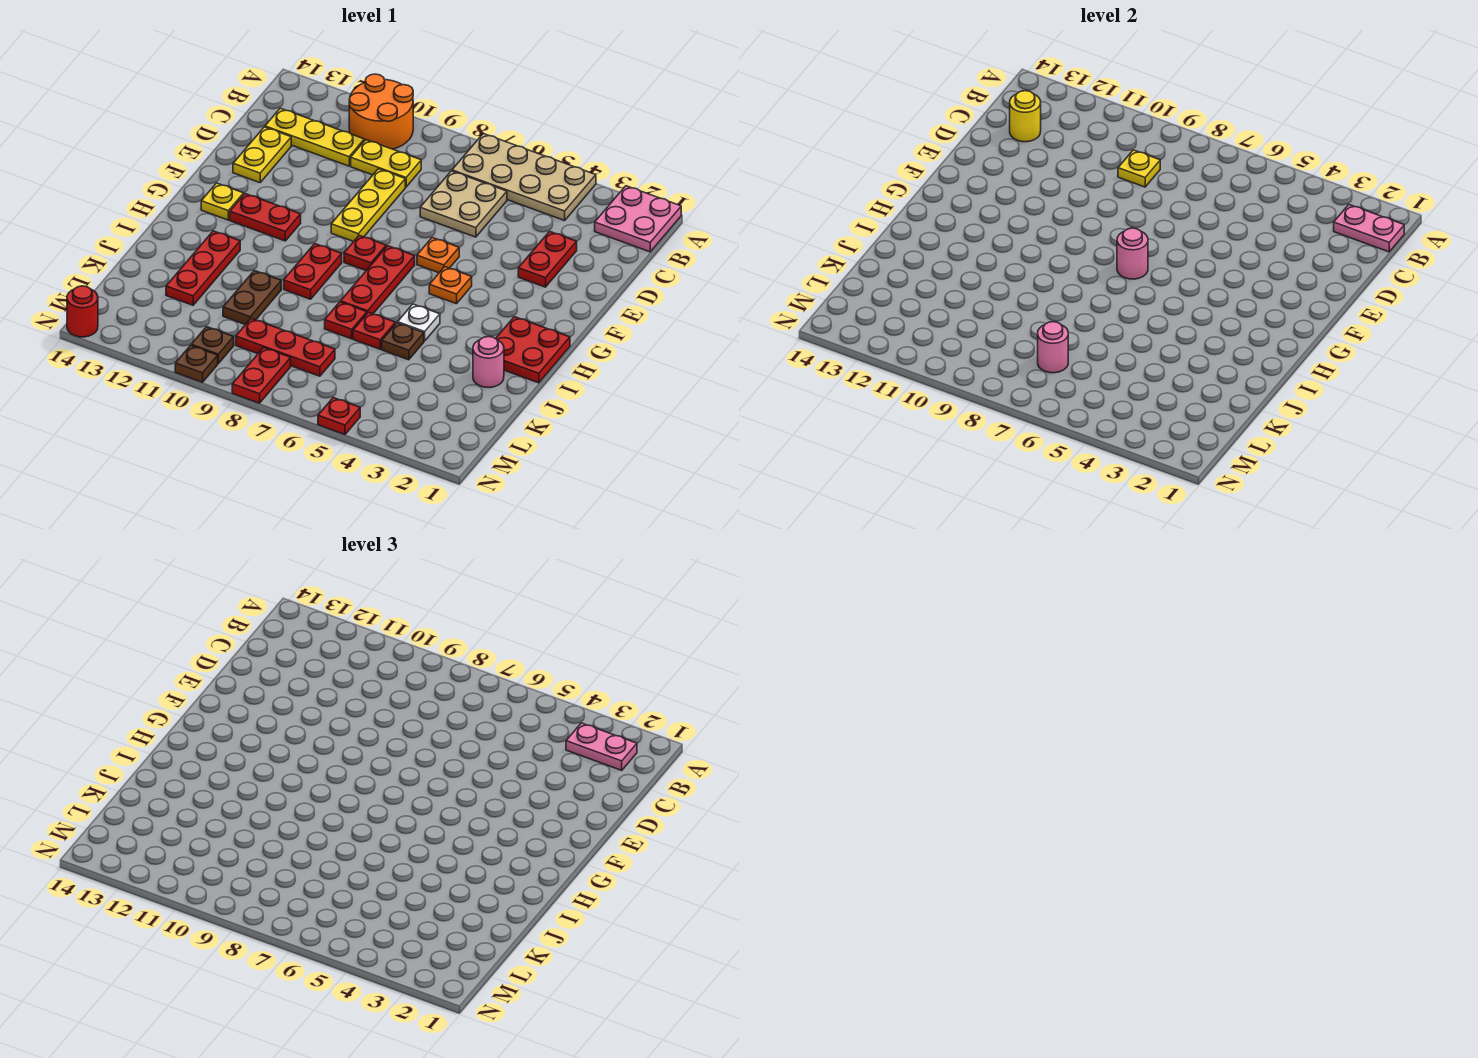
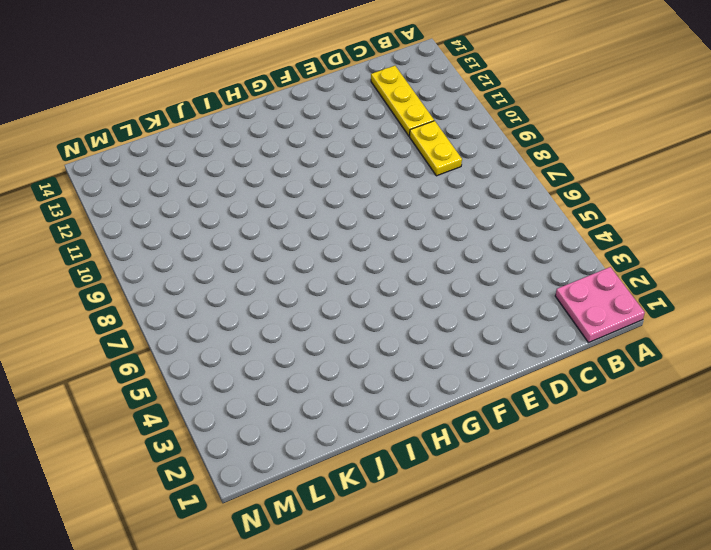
none -> tan plate A4:B7 level 1
none -> orange round brick A10:B11 level 1
none -> tan plate C6:D7 level 1
none -> red plate D3:E3 level 1

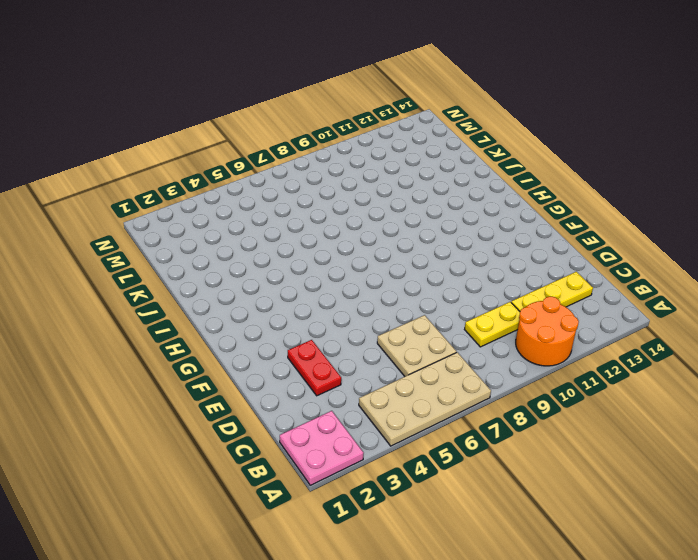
none -> yellow plate D9:F9 level 1
none -> yellow plate D13:E13 level 1
none -> orange plate F6 level 1
none -> orange plate G5 level 1

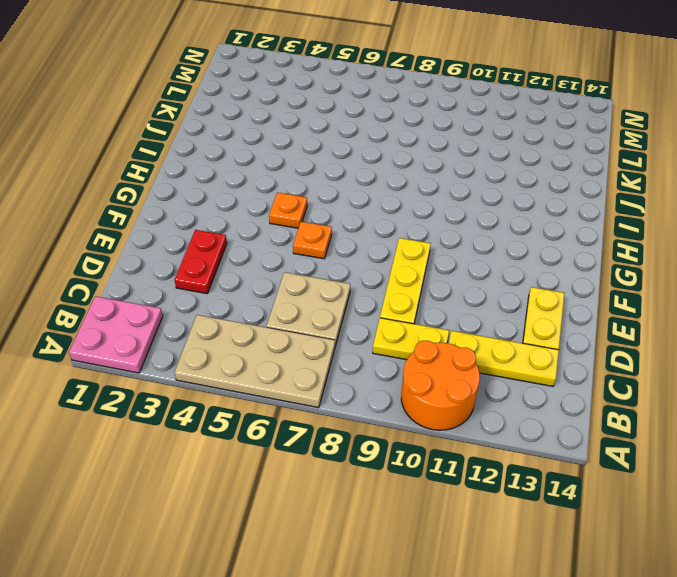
none -> red plate G7:I7 level 1
none -> red plate G8 level 1
none -> red plate G11:G12 level 1
none -> yellow plate G13 level 1

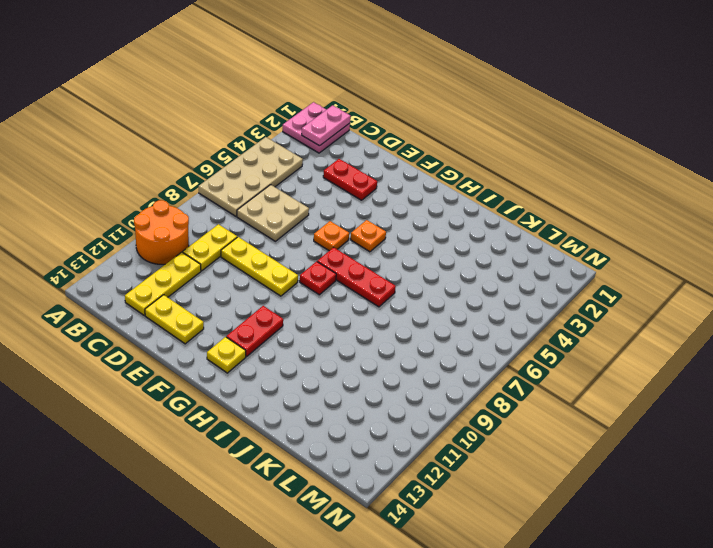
none -> red plate H1:I2 level 1
none -> red plate H9:I9 level 1
none -> white plate I5 level 1
none -> red plate I12:K12 level 1

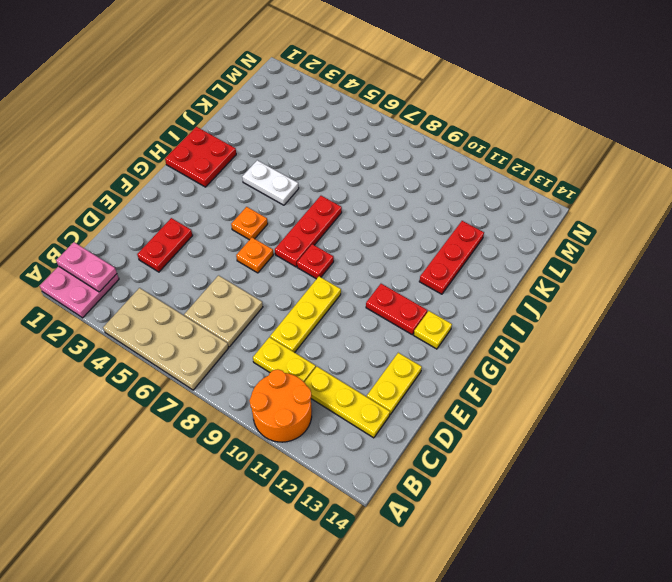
white plate I4:I5 level 1 -> white plate I5 level 1
none -> red plate H9:I9 level 1
none -> pink round brick J2 level 1
none -> brown plate J5 level 1
none -> red plate J6 level 1

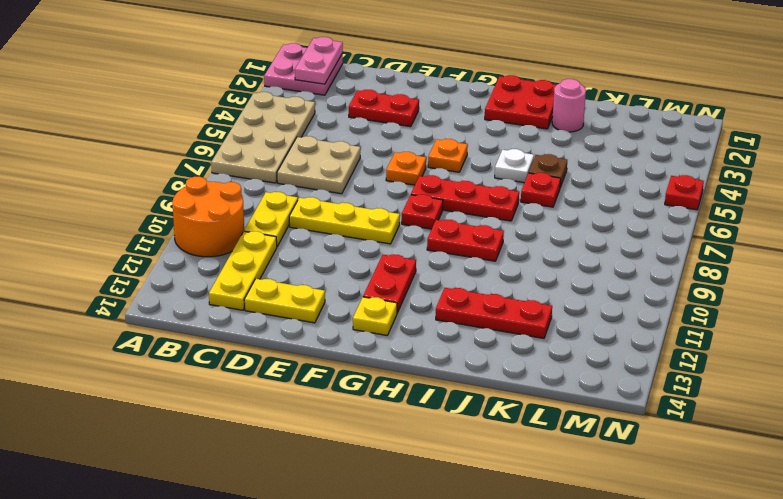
none -> red plate J7 level 1
none -> brown plate J10:K10 level 1
none -> red plate L7:L9 level 1
none -> red plate M8:N8 level 1

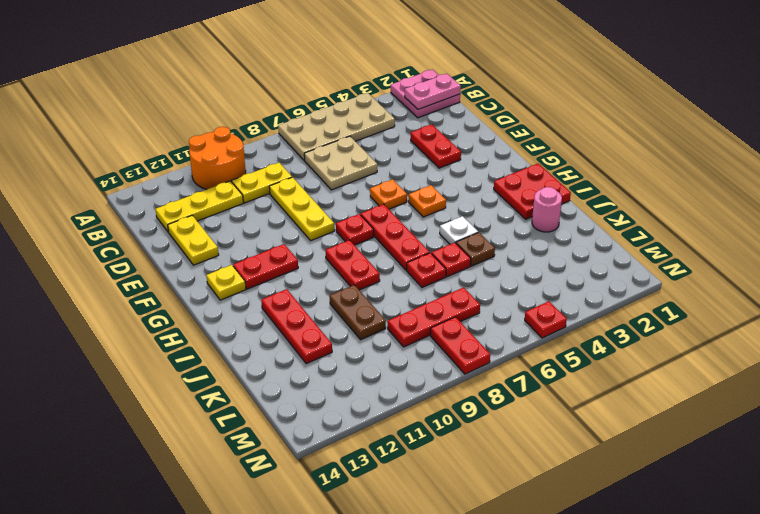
none -> brown plate M10 level 1
none -> brown plate N10 level 1
none -> red round brick N14 level 1
none -> yellow plate C9 level 2

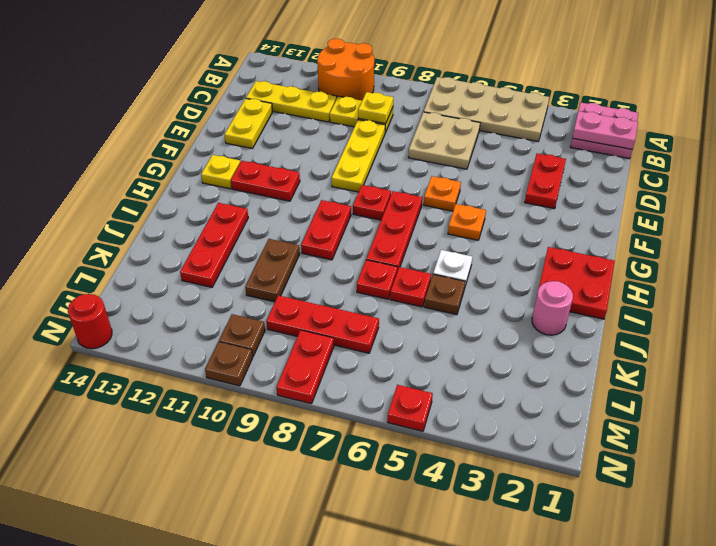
none -> yellow round brick C13 level 2
none -> pink round brick G7 level 2
none -> pink round brick L7 level 2
none -> pink plate B2:B3 level 3

